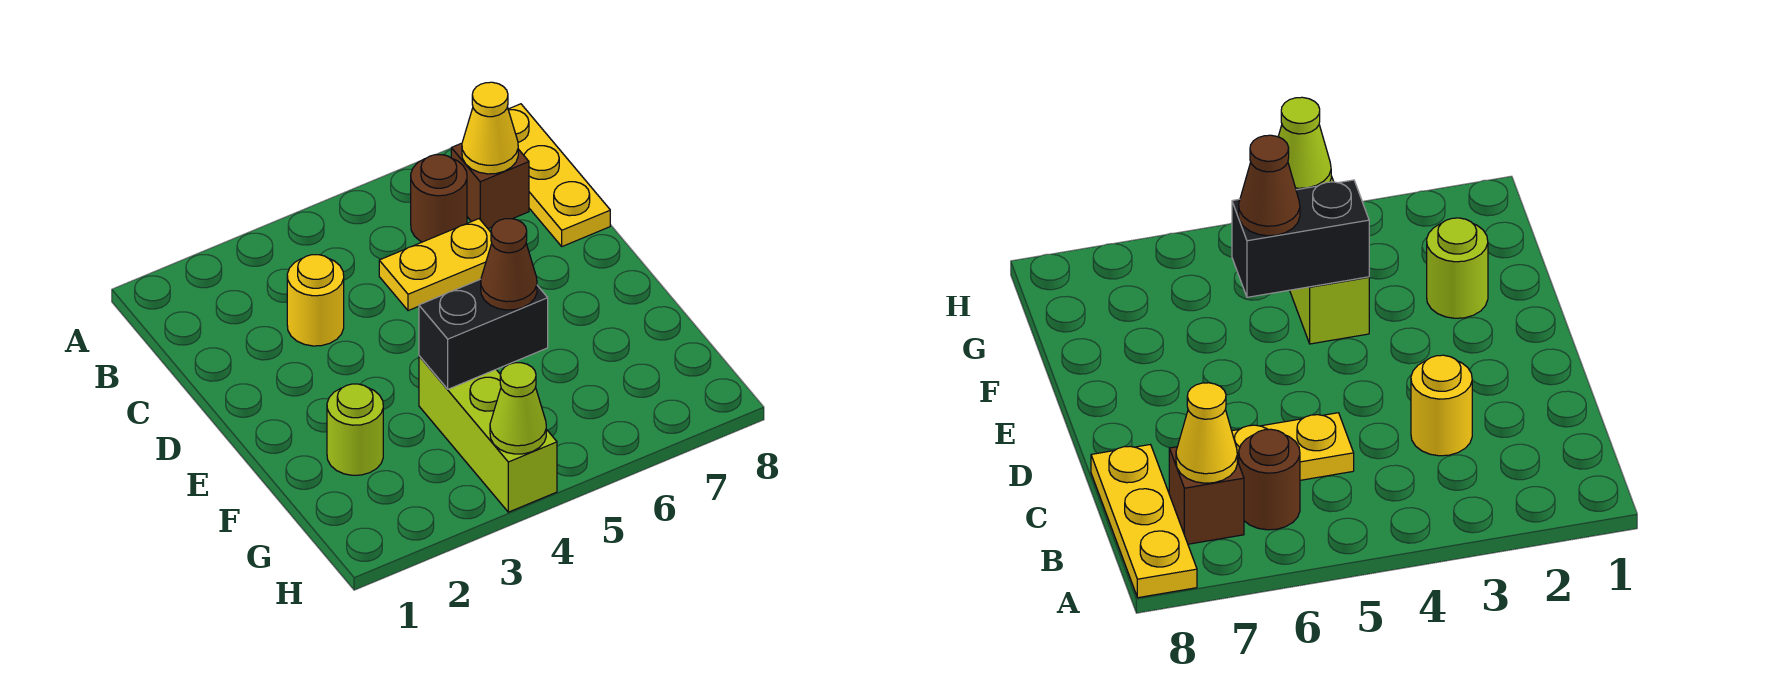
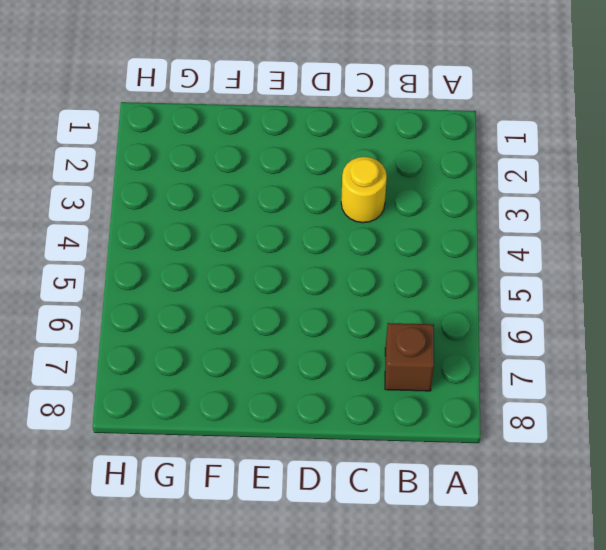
none -> yellow plate A8:C8 level 1
none -> brown round brick B6 level 1

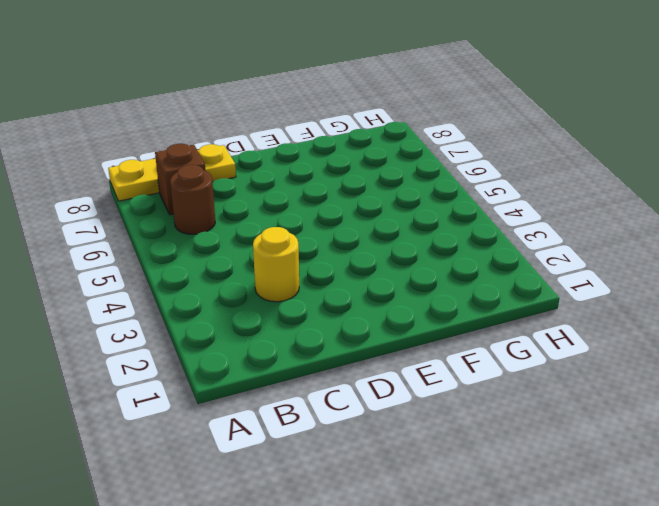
none -> yellow plate C5:C6 level 1
none -> lime round brick F2 level 1

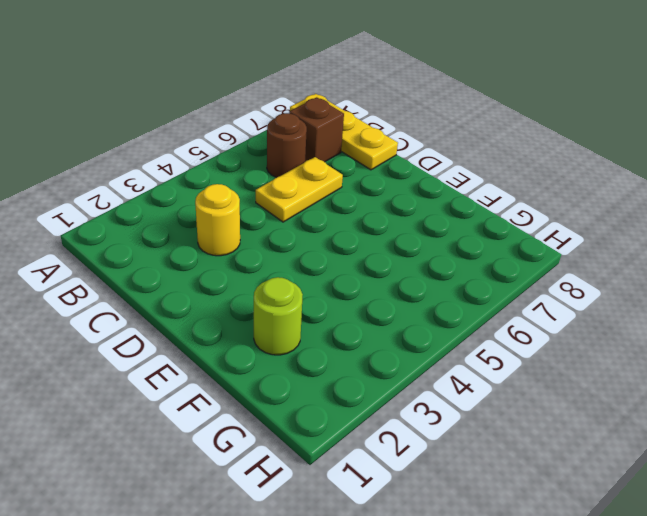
none -> lime brick F4:H4 level 1
none -> yellow cone B7 level 2

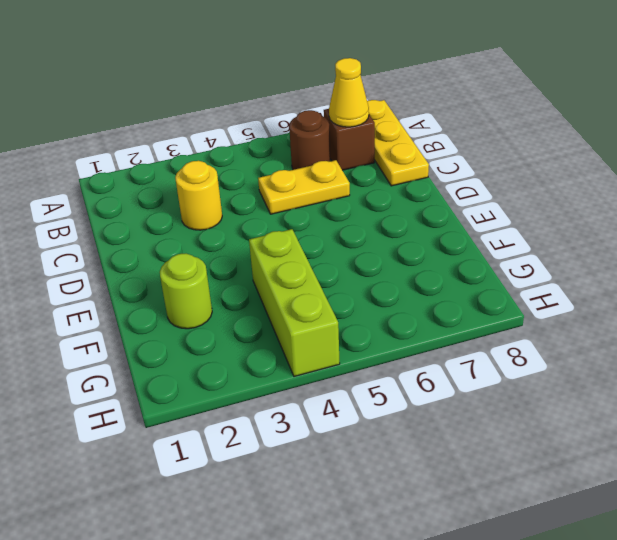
none -> black brick F4:F5 level 2
none -> lime cone H4 level 2

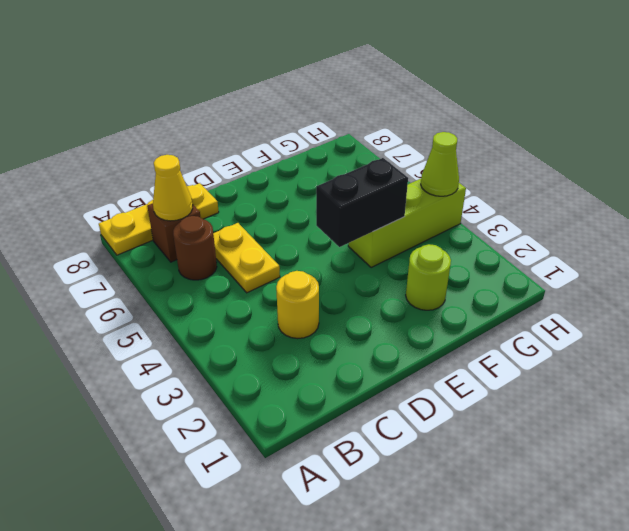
black brick E4:F4 level 2 -> black brick F4:F5 level 2
none -> brown cone F5 level 3

